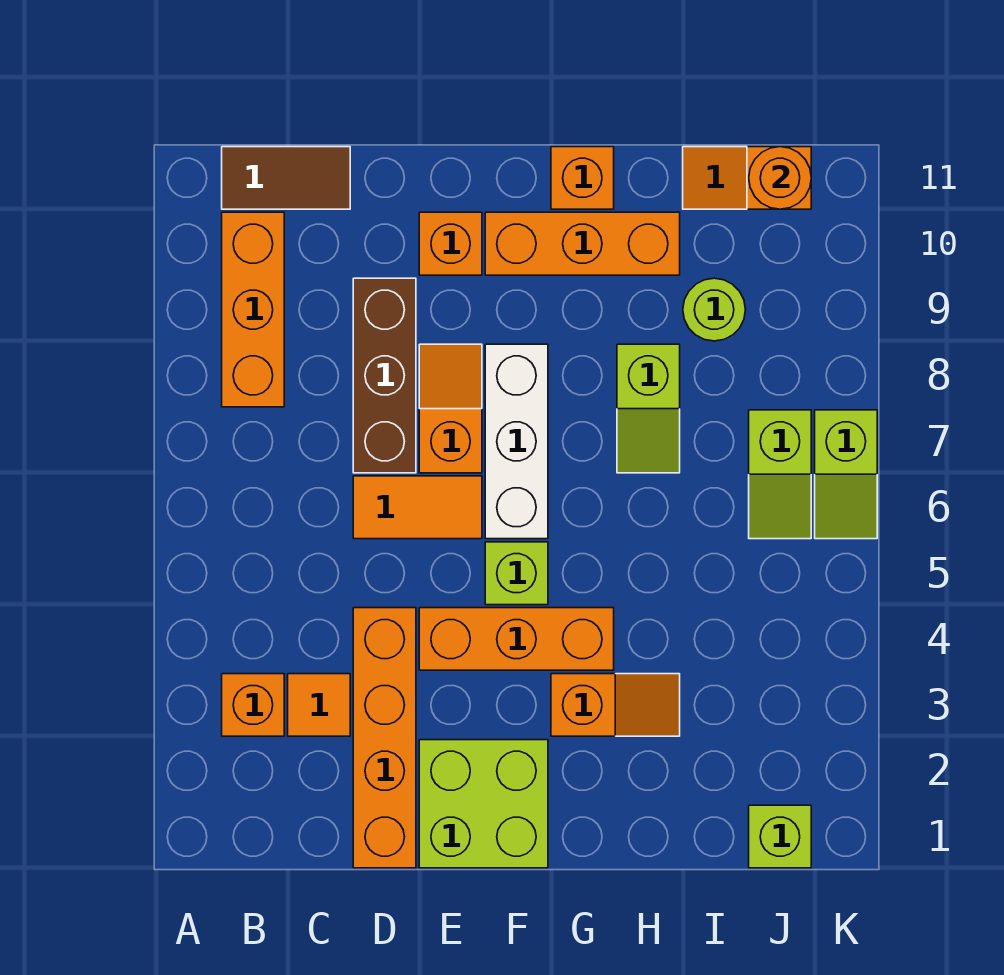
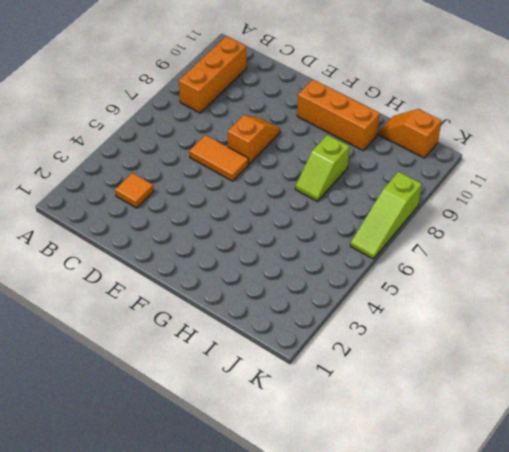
lime slope K6:K8 level 1 top 8 -> lime slope K6:K7 level 1 top 7
none -> orange brick B3 level 1
none -> brown tile B11:C11 level 1
none -> orange brick D1:D4 level 1

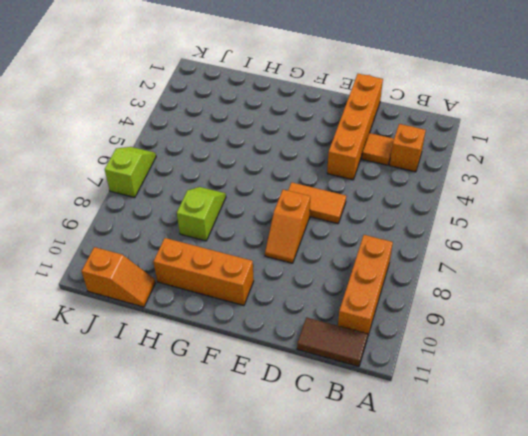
none -> brown brick D7:D9 level 1
none -> lime brick E1:F2 level 1
none -> orange brick E4:G4 level 1

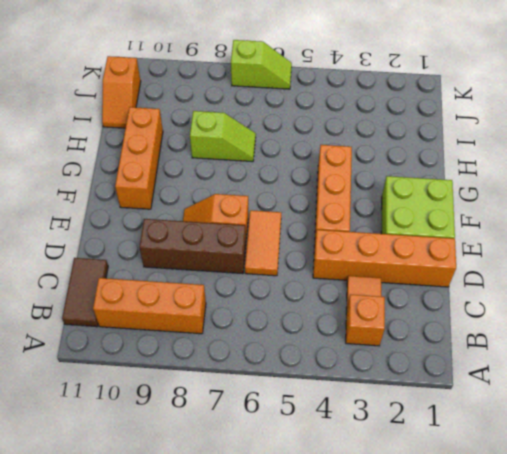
none -> orange brick E10 level 1
none -> lime brick F5 level 1
none -> white brick F6:F8 level 1

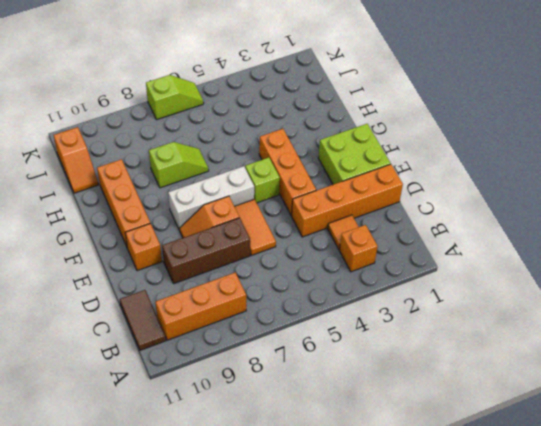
none -> orange slope G3:H3 level 1 top G
none -> orange brick G11 level 1
none -> lime round brick I9 level 1

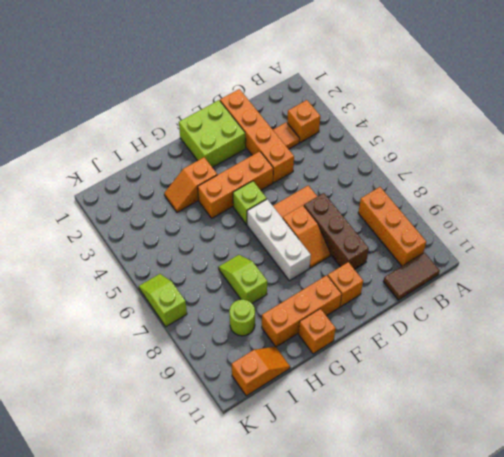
none -> lime brick J1 level 1
none -> lime slope J6:J7 level 1 top 7
none -> orange round brick J11 level 2

